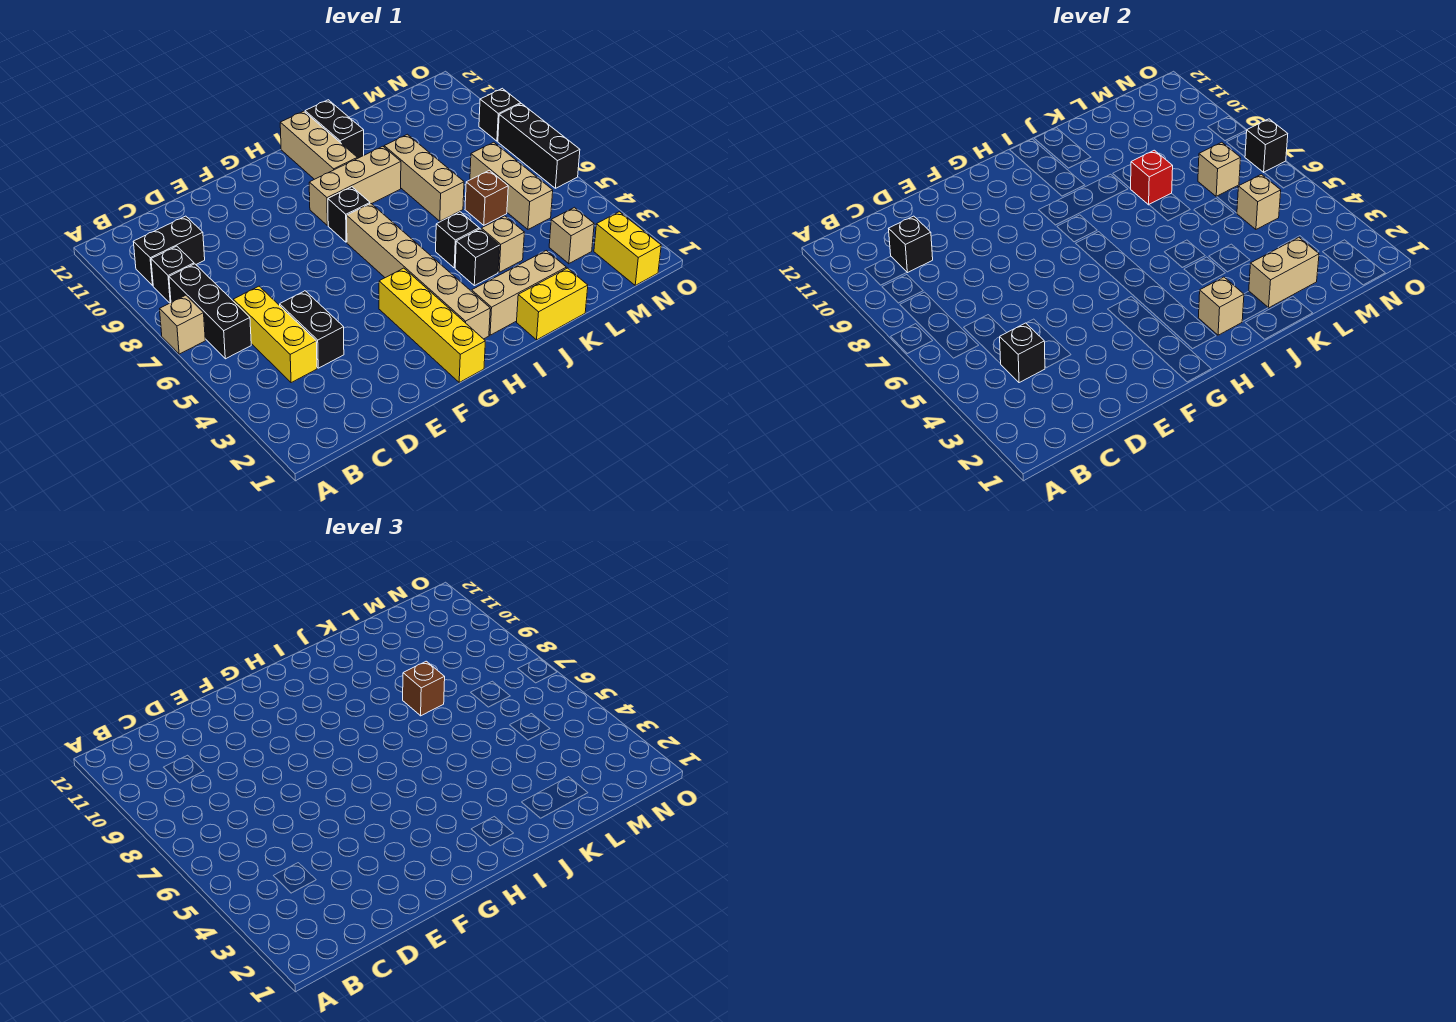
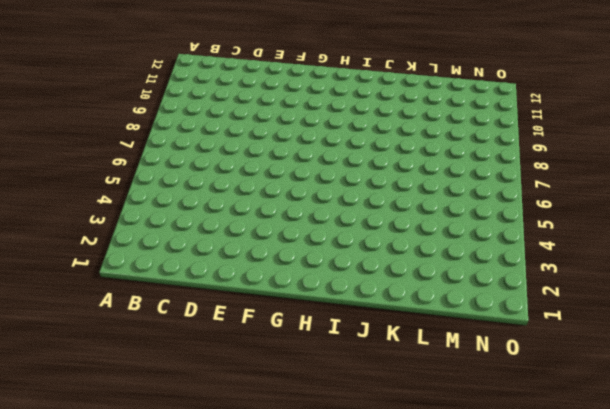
none -> tan brick A7 level 1
none -> black brick B6:B8 level 1
none -> black brick B9 level 1
none -> black brick B10:C10 level 1

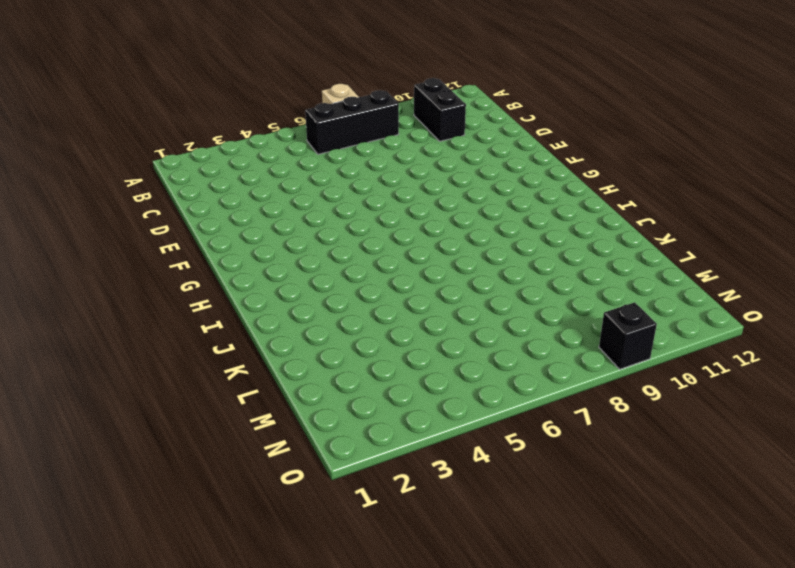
none -> black brick B9 level 1
none -> yellow brick C4:C6 level 1
none -> black brick D4:D5 level 1
none -> yellow brick G1:G4 level 1

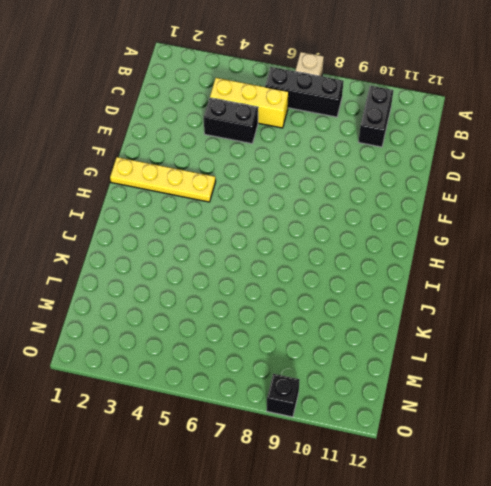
yellow plate G1:G4 level 1 -> yellow brick G1:G4 level 1
none -> black brick B9 level 1
none -> tan brick H2:H7 level 1
none -> black brick H8 level 1
none -> tan brick H9:J9 level 1

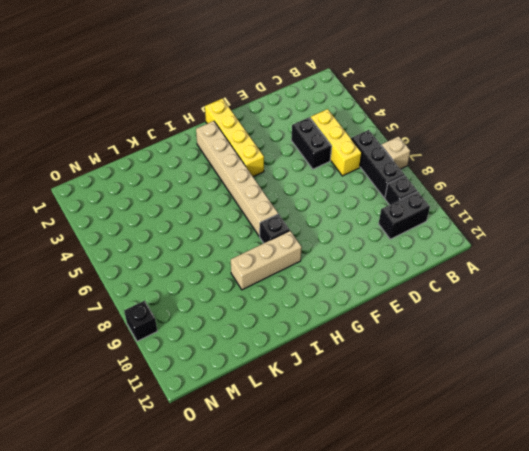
none -> tan brick I2:K2 level 1
none -> tan brick I10:I12 level 1
none -> yellow brick J1:K1 level 1
none -> black brick J4 level 1

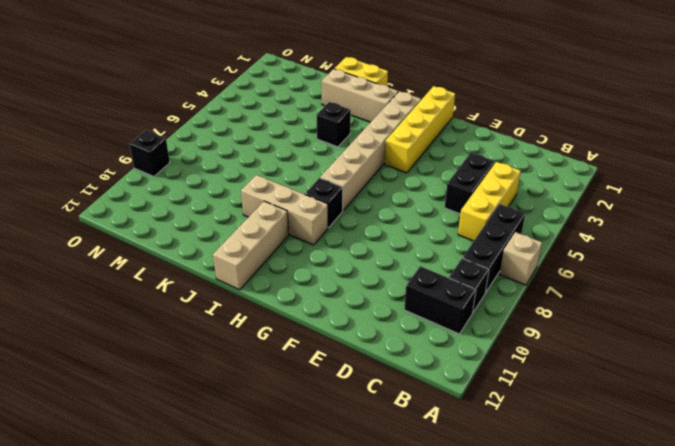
none -> black brick J5 level 1
none -> black brick J11:J12 level 1
none -> tan brick K4 level 1
none -> tan brick K7:K9 level 1

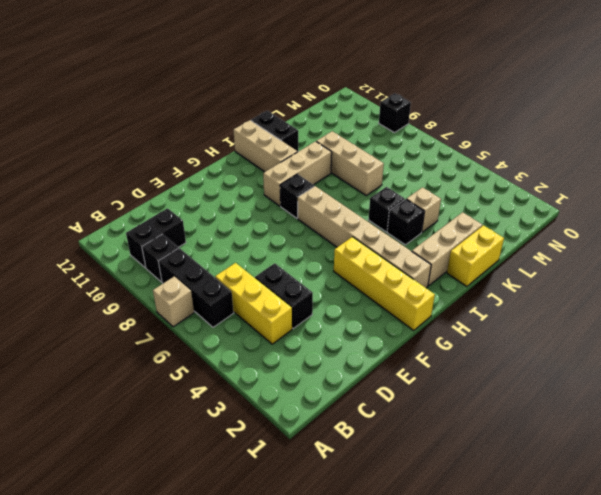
none -> brown brick L6 level 1
none -> tan brick M3 level 1
none -> tan brick M5:M7 level 1
none -> yellow brick N1:N2 level 1

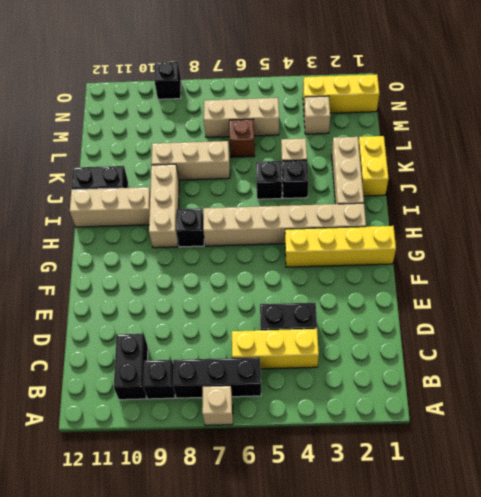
yellow brick N1:N3 level 1 -> yellow brick N1:N2 level 1
none -> black brick O6:O8 level 1
none -> black brick C4 level 2
none -> black brick C10 level 2
none -> tan brick I2 level 2

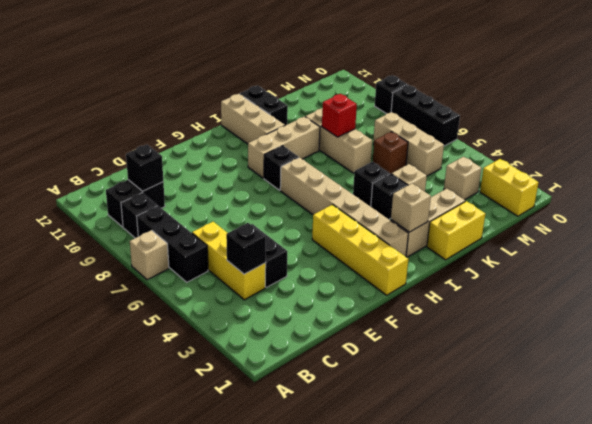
none -> tan brick K2:L2 level 2
none -> tan brick M5 level 2
none -> tan brick M7 level 2
none -> black brick O7 level 2

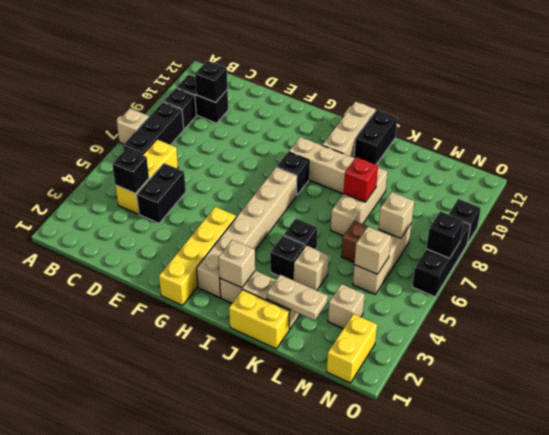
tan plate K2:L2 level 2 -> tan brick K2:L2 level 2
none -> brown brick K8 level 3

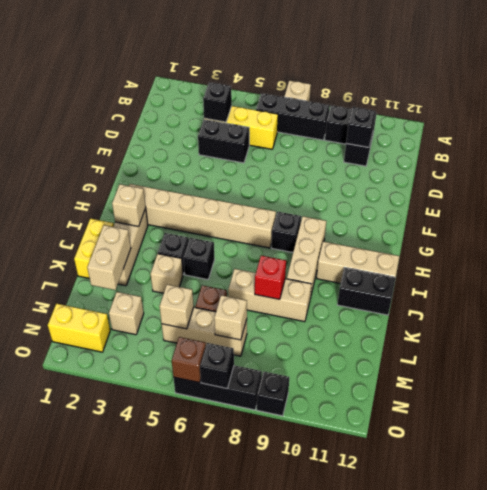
brown brick O6 level 2 -> brown brick K8 level 3
none -> yellow brick G1:G4 level 1

